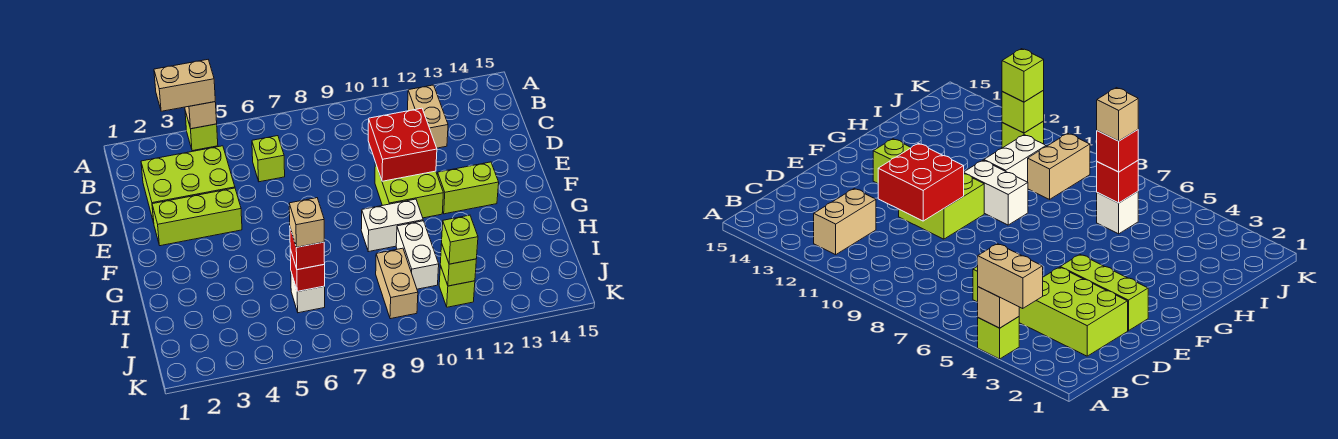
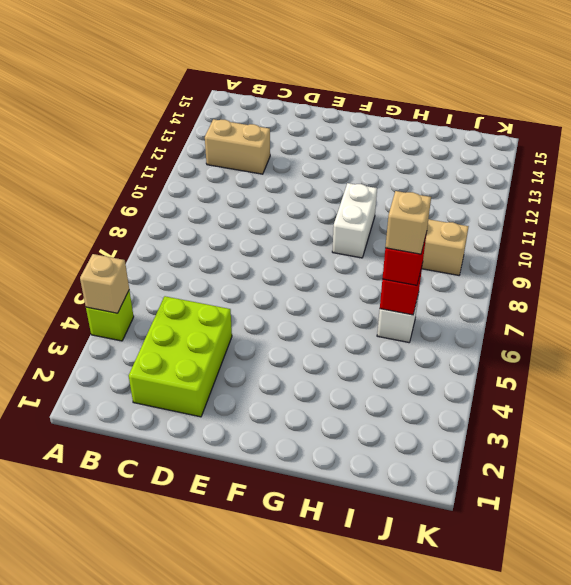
none -> lime brick C6 level 1
none -> lime brick E2:E4 level 1
none -> lime brick E10:F11 level 1

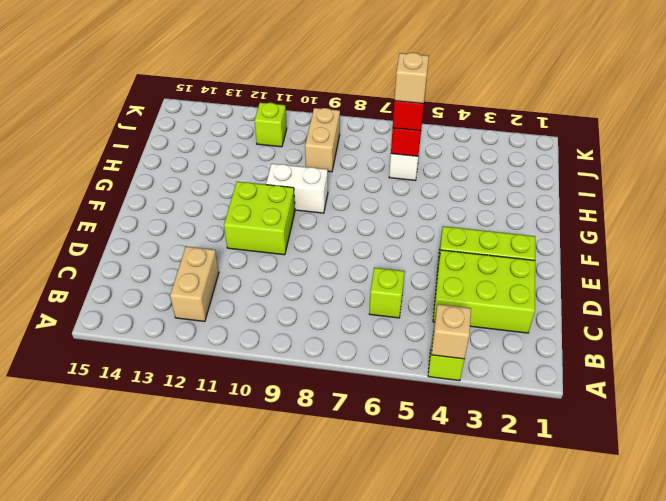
none -> lime brick F12:F13 level 1
none -> white brick H10:I10 level 1
none -> red brick D10:E11 level 2

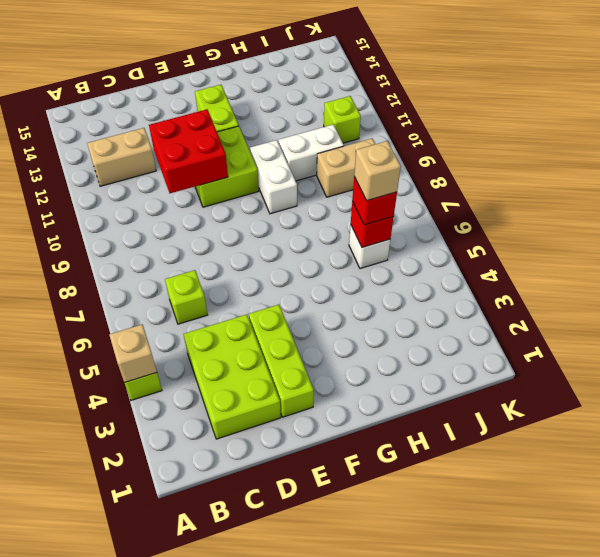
none -> lime brick J11 level 2
none -> tan brick A3:A4 level 3
none -> lime brick J11 level 3

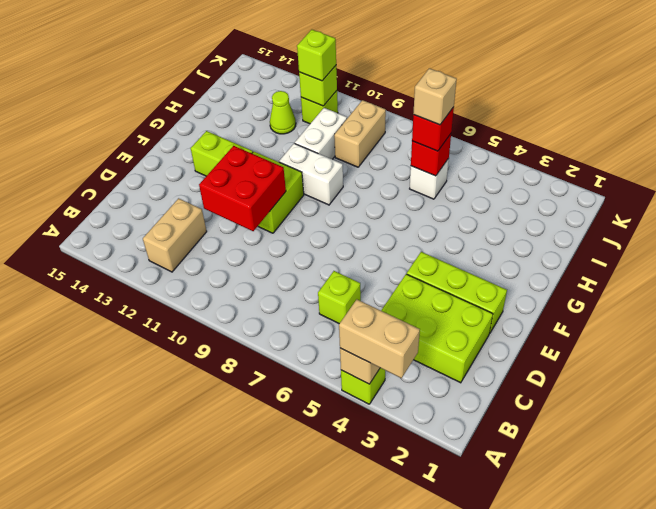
lime cone I12 level 1 -> none

